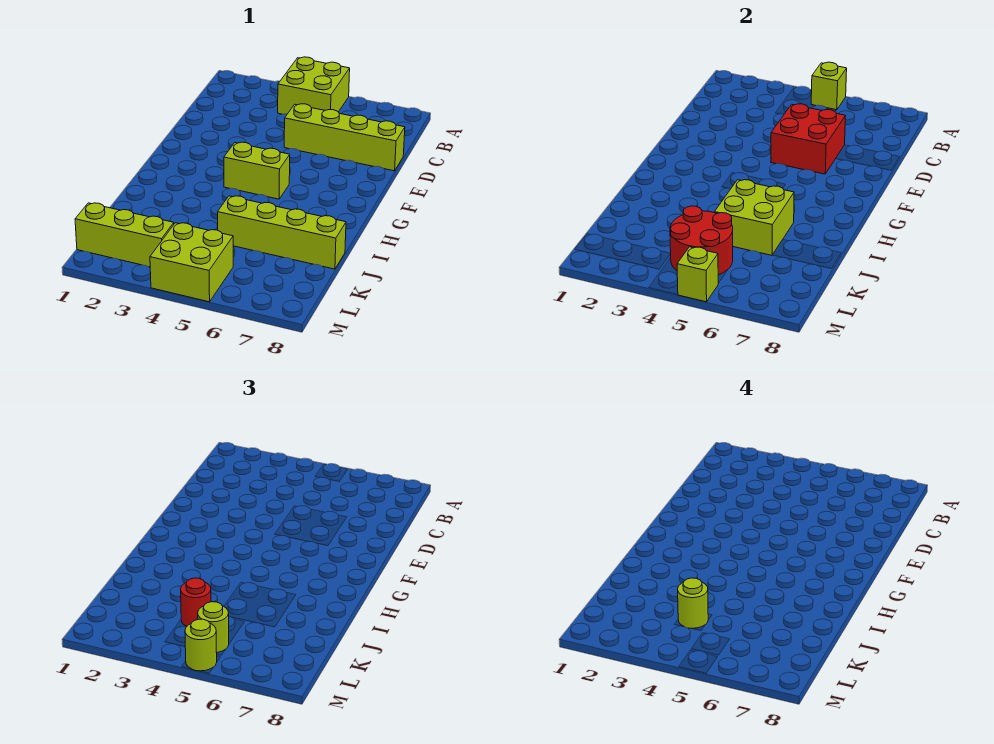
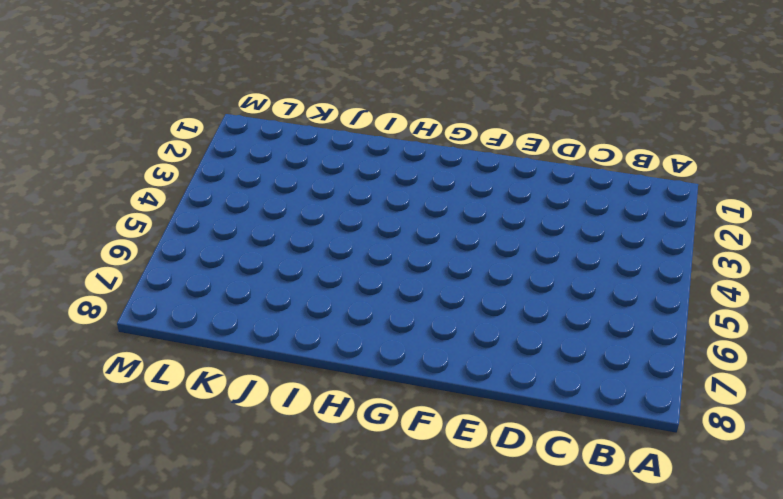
none -> lime brick A4:B5 level 1
none -> lime brick D5:D8 level 1
none -> lime brick G4:G5 level 1

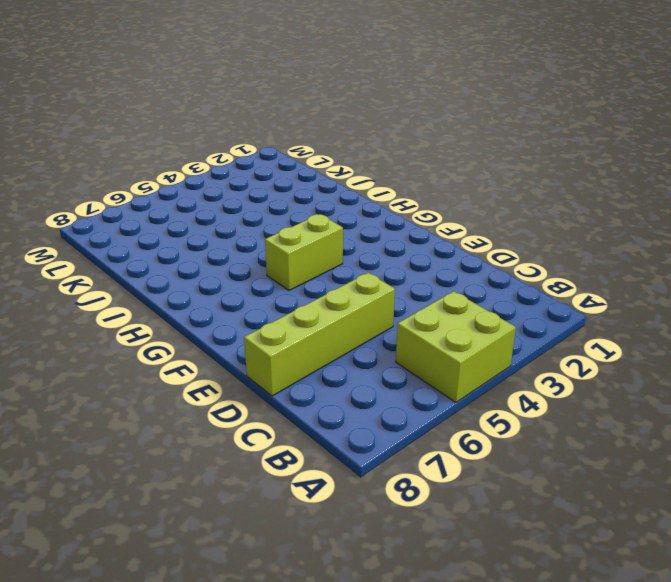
none -> lime brick J5:J8 level 1
none -> lime brick L1:L3 level 1
none -> lime brick L4:M5 level 1

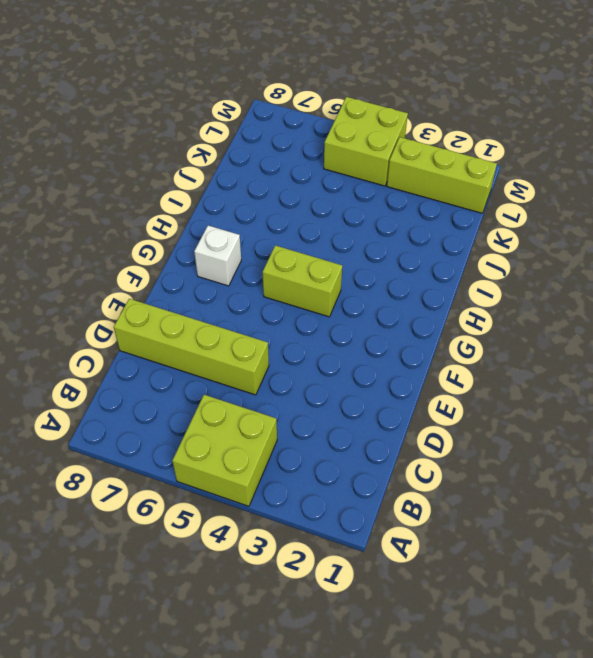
white brick G7 level 1 -> none
none -> lime brick J5:J8 level 1
none -> lime brick A5 level 2
none -> red brick D5:E6 level 2

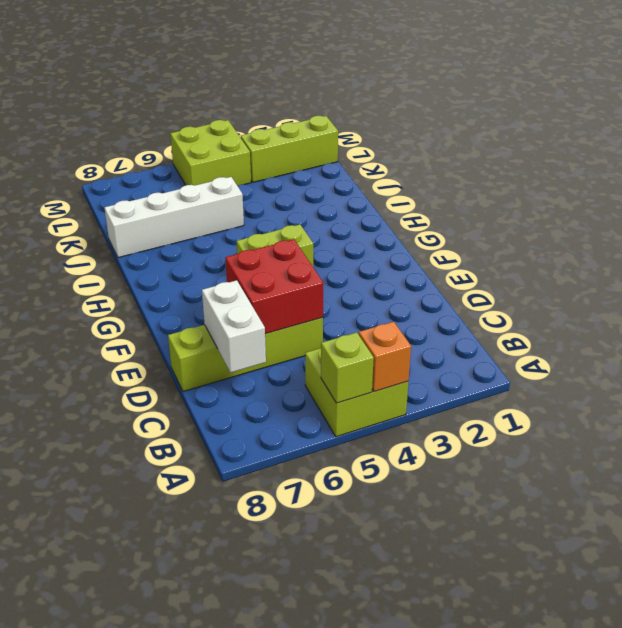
orange brick A4 level 2 -> none
white brick C7:D7 level 2 -> none
white brick J5:J8 level 1 -> lime brick J5:J8 level 1
none -> lime brick I5:J6 level 2
none -> red round brick K4:L5 level 2
none -> lime brick M5 level 2

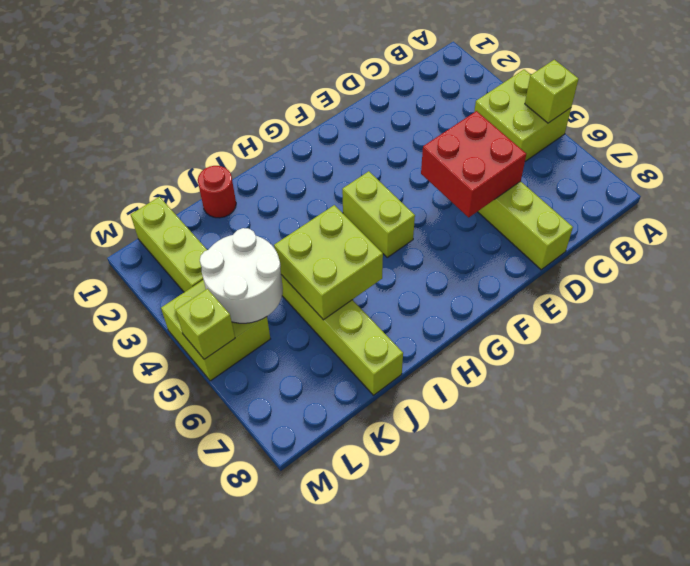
red round brick J1 level 1 -> red round brick K4 level 3
white round brick K4:L5 level 2 -> red round brick K4:L5 level 2
none -> lime round brick L5 level 3
none -> lime round brick M5 level 3
none -> lime round brick K4 level 4

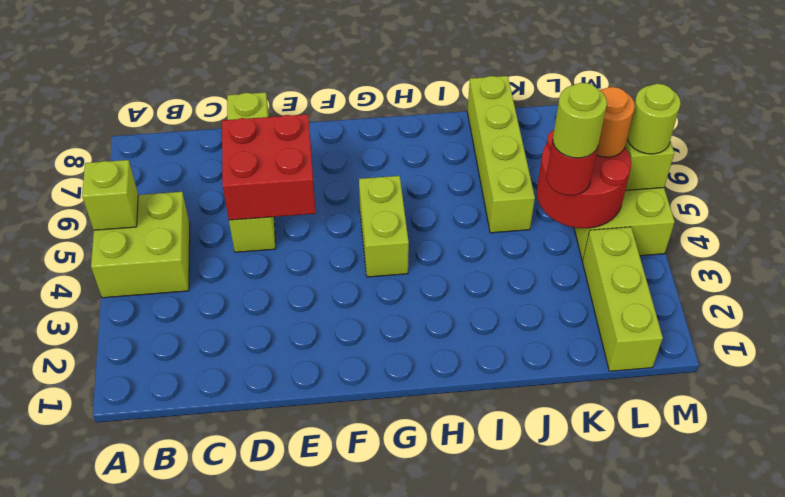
orange round brick L5 level 3 -> lime round brick L5 level 3
none -> lime brick I5:J6 level 2

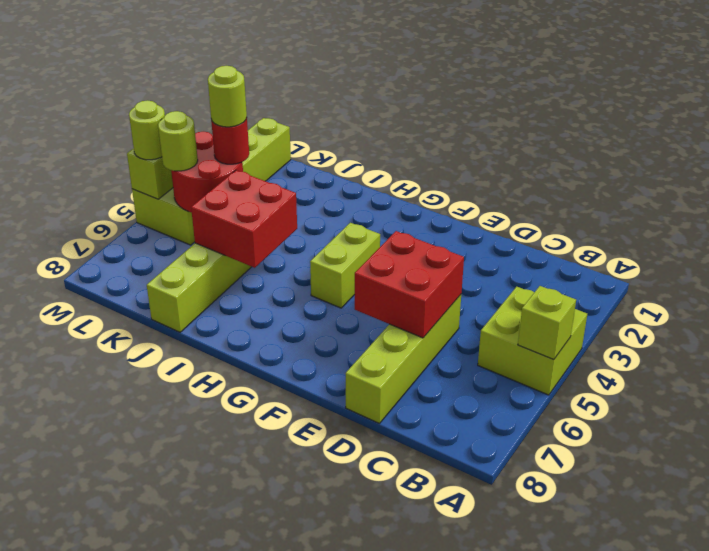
red brick I5:J6 level 2 -> lime brick I5:J6 level 2

